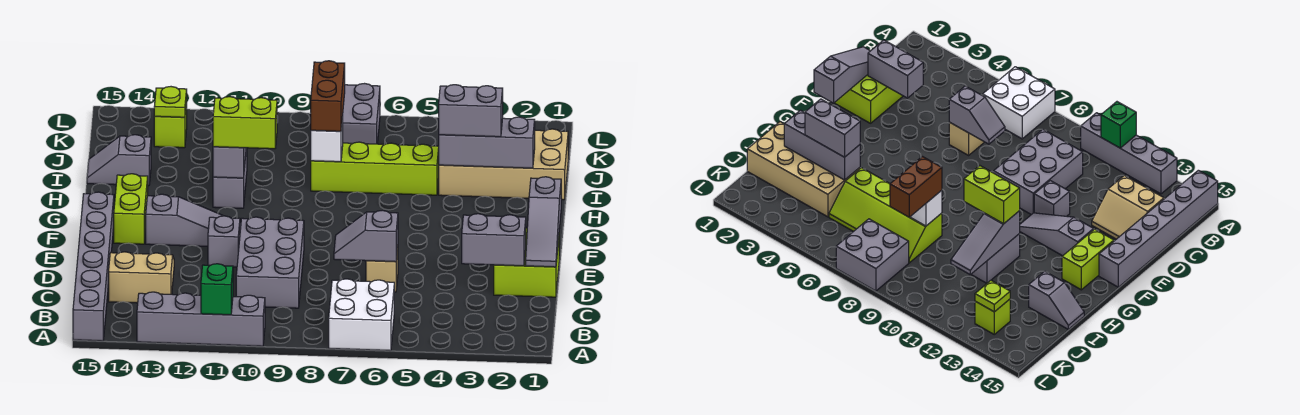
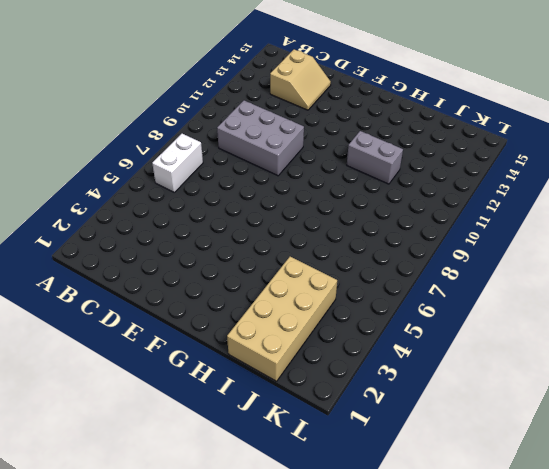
white brick B6:B7 level 1 -> white brick A6:B7 level 1
none -> grey brick A10:A13 level 1
none -> grey brick A15:F15 level 1
none -> lime brick D1:E2 level 1

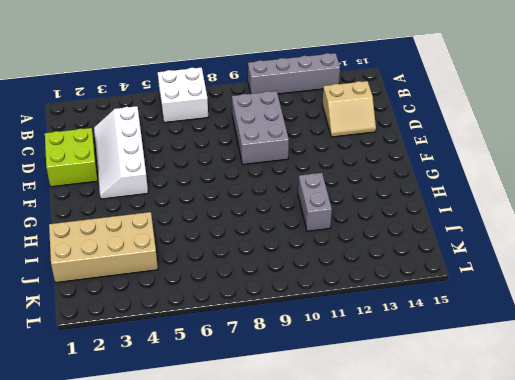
white slope C3:F4 level 1 top 4 -> none
none -> grey brick A15:F15 level 1
none -> tan brick D6 level 1
none -> grey brick E11 level 1

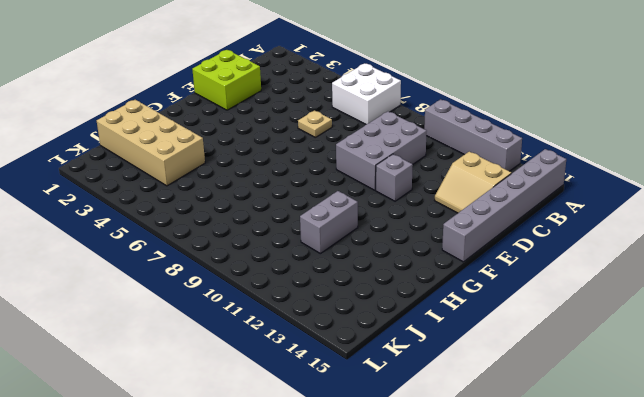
tan plate D6 level 1 -> tan brick D6 level 1
none -> grey slope F11:F13 level 1 top 13
none -> lime brick F14:G14 level 1
none -> lime slope I5:J8 level 1 top I

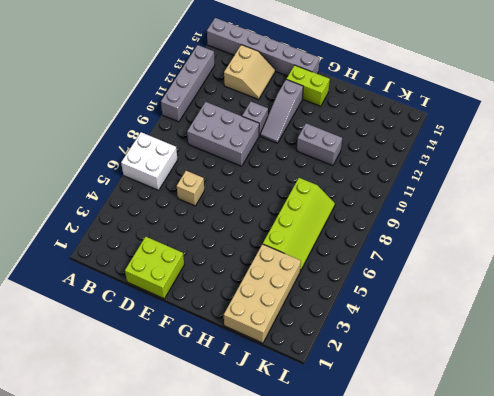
none -> grey slope I14:I15 level 1 top 14
none -> grey brick K7:L8 level 1
none -> lime brick K13 level 1

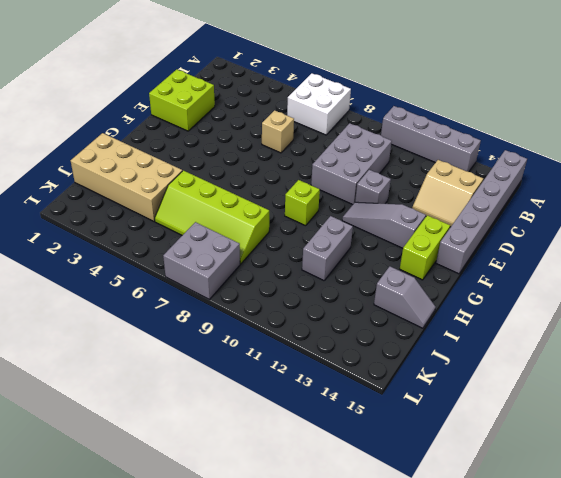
lime brick G9 level 1 -> lime brick K13 level 1
none -> green brick A11 level 2
none -> grey slope D1:F1 level 2 top F
none -> grey brick D2:D3 level 2

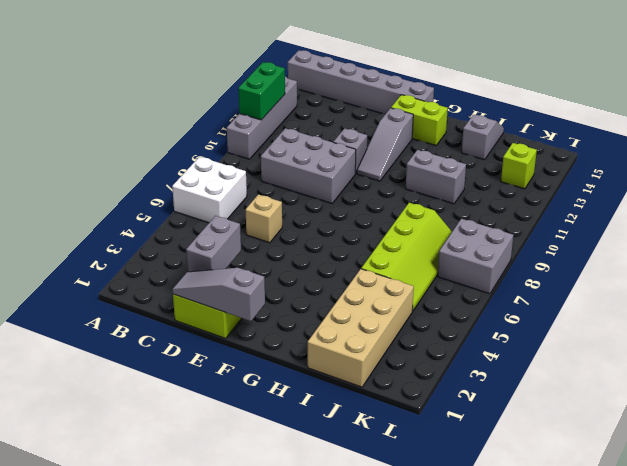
green brick A11:A12 level 2 -> green brick A11 level 2
none -> tan slope C13:D14 level 1 top C
none -> grey slope D6:D7 level 2 top 6
none -> grey slope H11:J11 level 2 top H

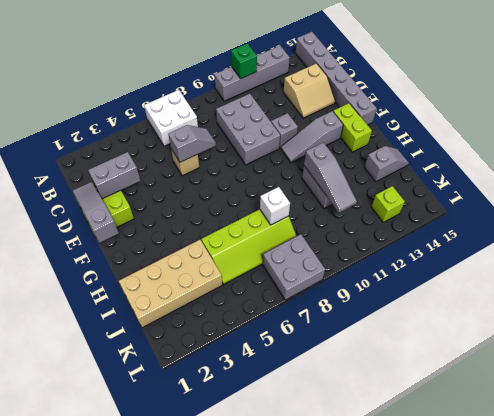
none -> grey brick I2:I4 level 2
none -> lime plate K13 level 2
none -> lime brick H10:H11 level 3

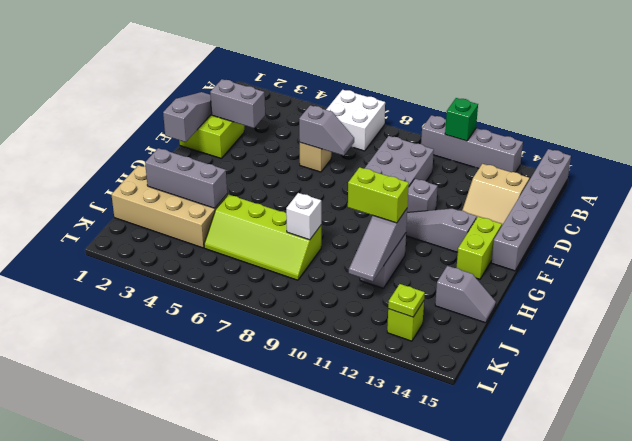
none -> grey brick K7:L8 level 1
none -> grey brick I3:I4 level 3
none -> brown brick I8:J8 level 3

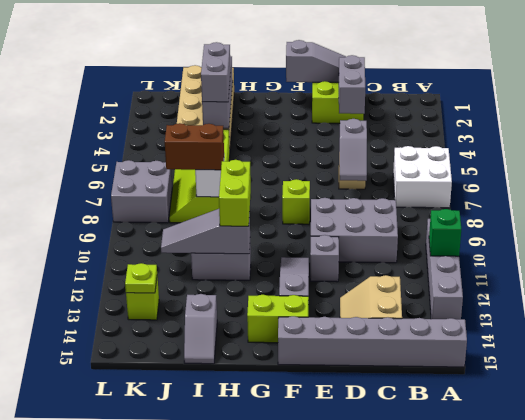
lime brick F8 level 1 -> none

